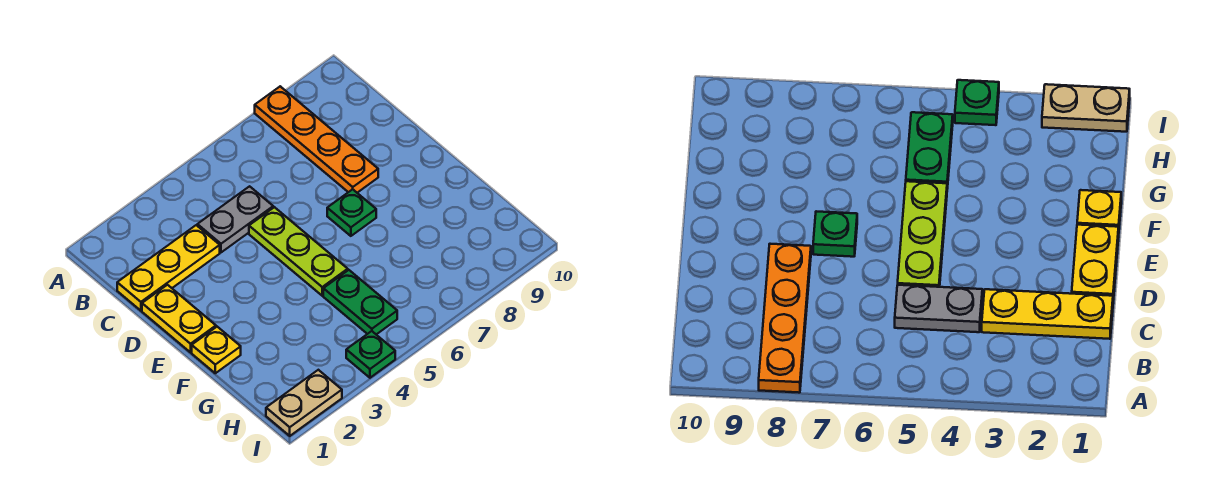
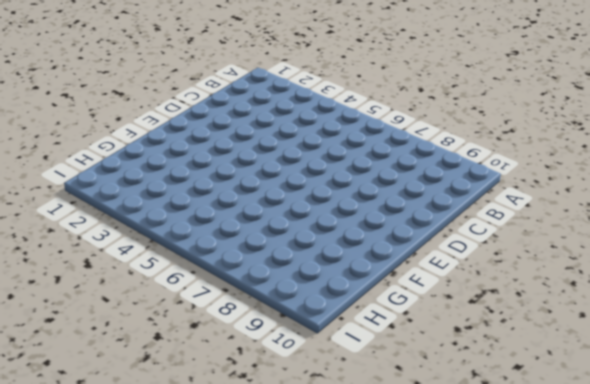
none -> orange plate A8:D8 level 1
none -> yellow plate C1:C3 level 1

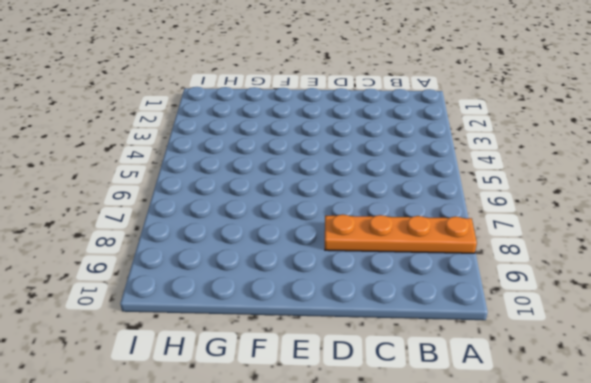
none -> yellow plate C1:C3 level 1
none -> grey plate C4:C5 level 1

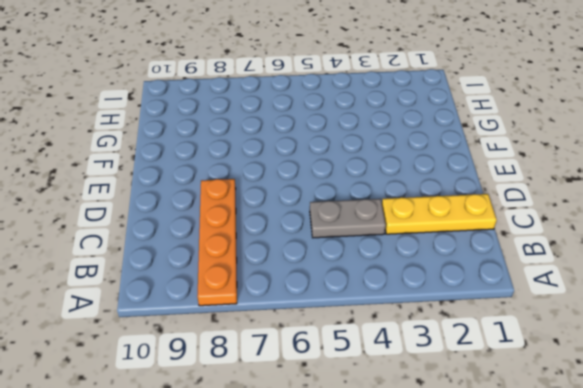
none -> yellow plate D1:E1 level 1
none -> lime plate D5:F5 level 1

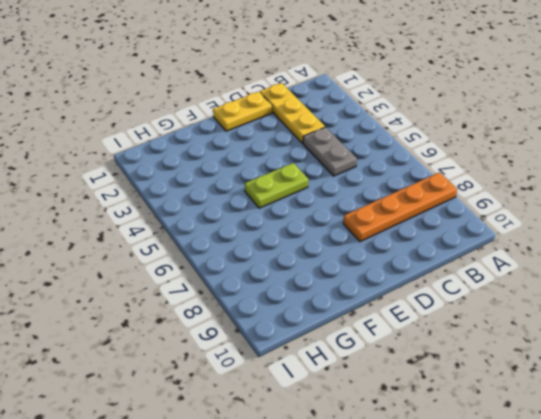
lime plate E5:F5 level 1 -> lime plate D5:F5 level 1
none -> green plate E7 level 1
none -> yellow plate F1 level 1

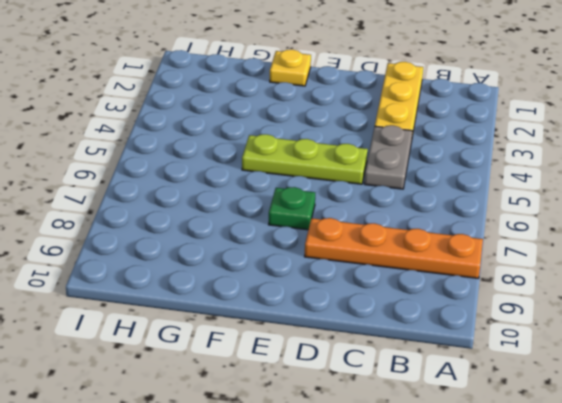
none -> yellow plate D1:E1 level 1
none -> green plate G5:H5 level 1

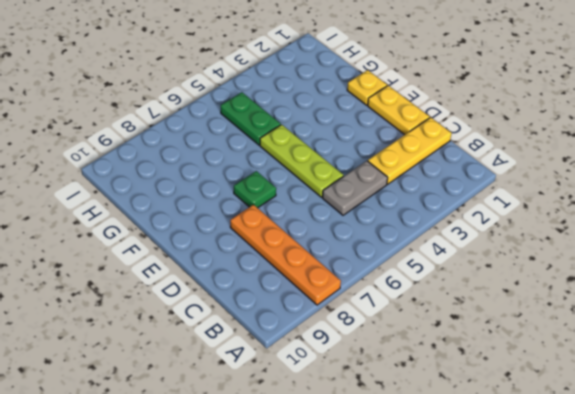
none -> tan plate I1:I2 level 1
none -> green plate I4 level 1

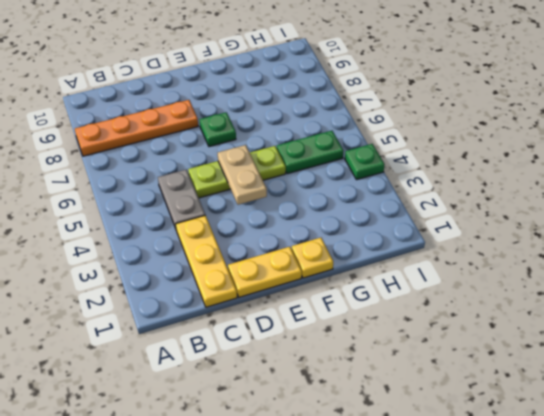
tan plate E4:E5 level 2 -> tan plate I1:I2 level 1

